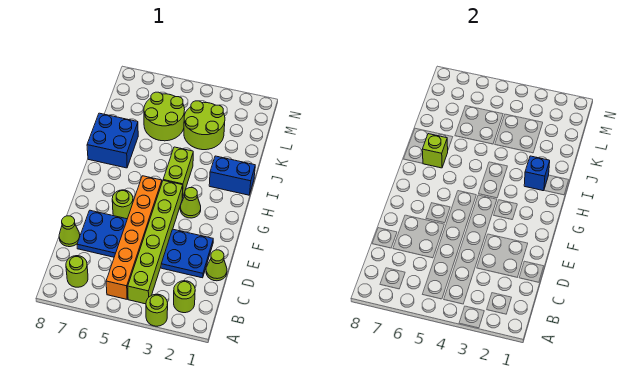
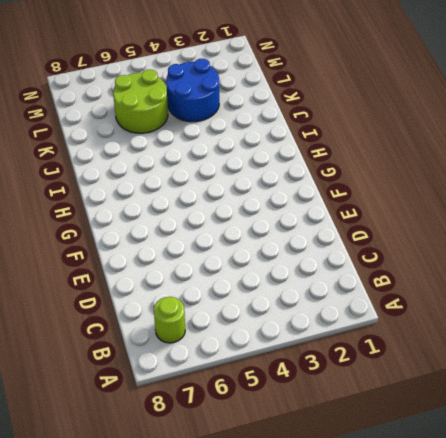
blue round brick K3:L4 level 1 -> lime round brick K3:L4 level 1
none -> lime round brick A3 level 1
none -> lime round brick B2 level 1
none -> lime brick B4:G4 level 1

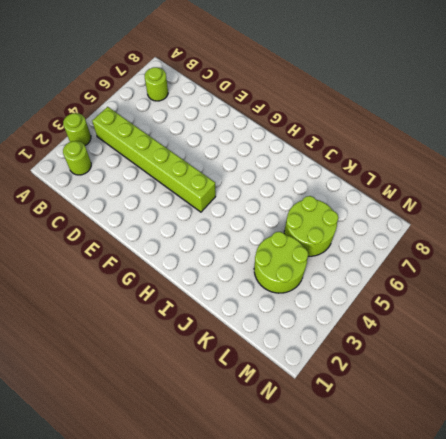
none -> orange brick B5:G5 level 1
none -> lime cone D1 level 1
none -> blue plate D2:E3 level 1

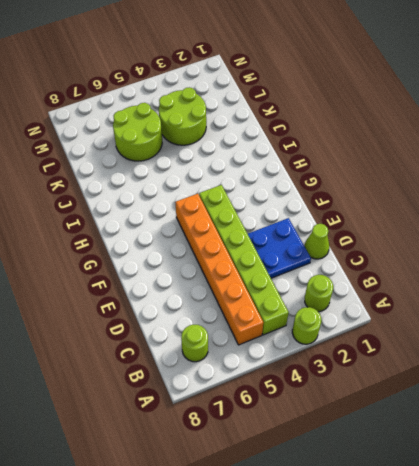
none -> blue plate D6:E7 level 1
none -> lime cone D8 level 1
none -> lime round brick F6 level 1

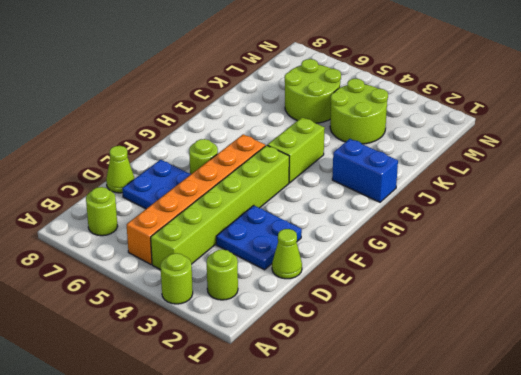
none -> lime cone G3 level 1
none -> blue brick I7:J8 level 1
none -> blue brick I2 level 2

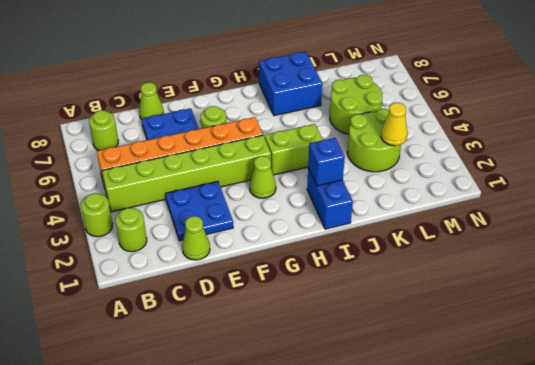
yellow cone L3 level 2 -> none
none -> lime brick I7 level 2

